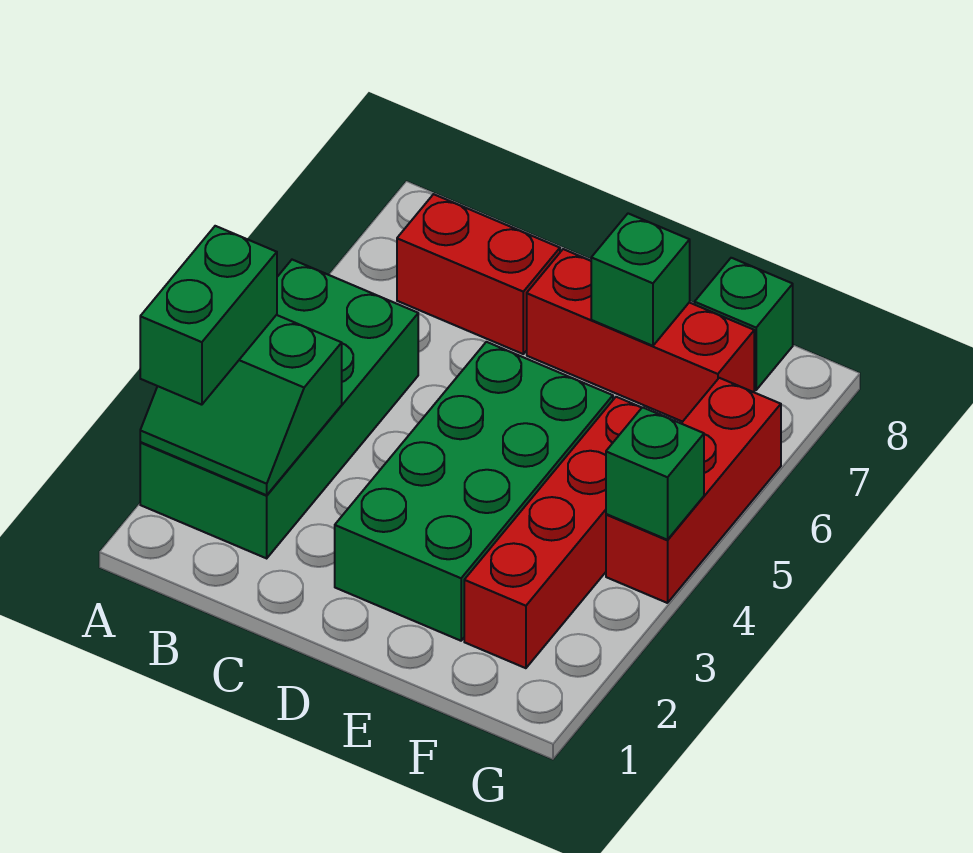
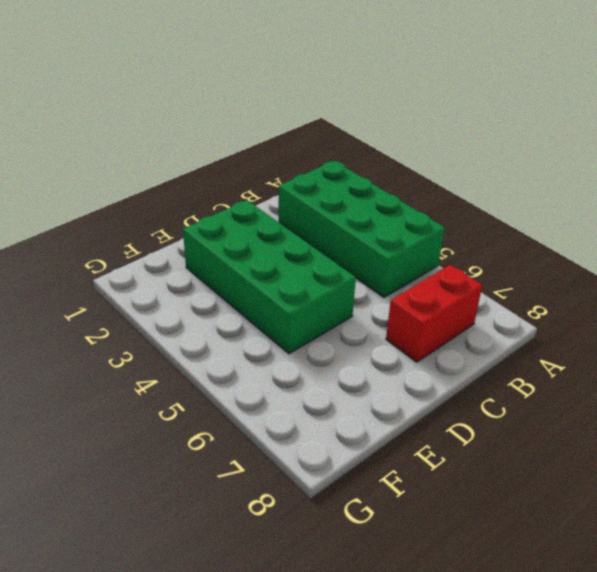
none -> red brick D7:F7 level 1
none -> red brick F2:F5 level 1

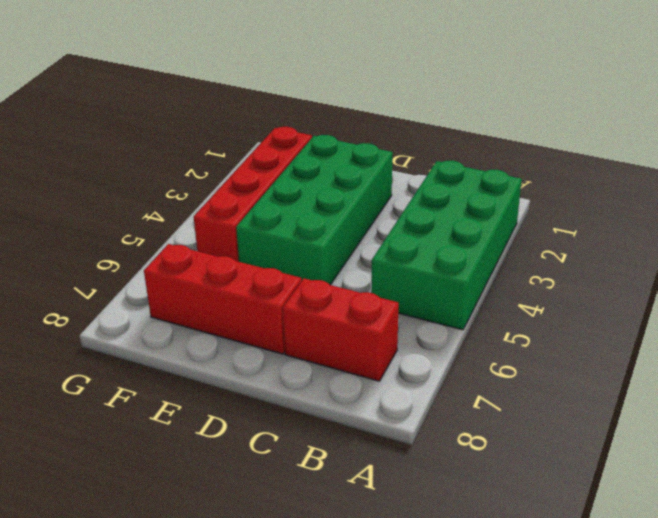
none -> green brick F8 level 1
none -> red brick G4:G6 level 1

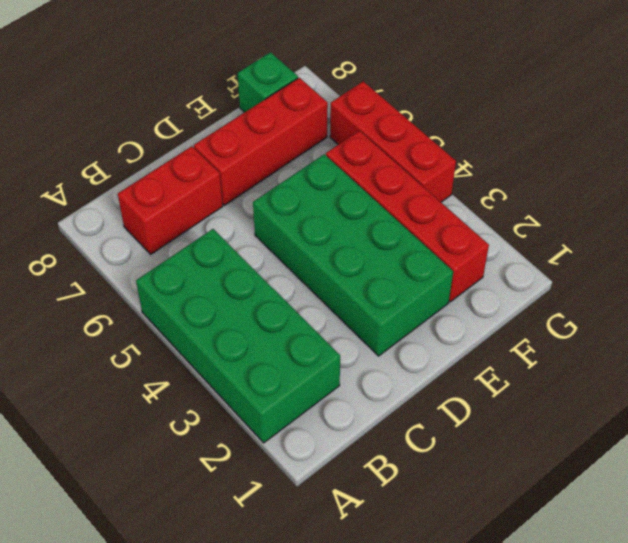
none -> green slope A2:B3 level 2 top 3
none -> green brick E7 level 2

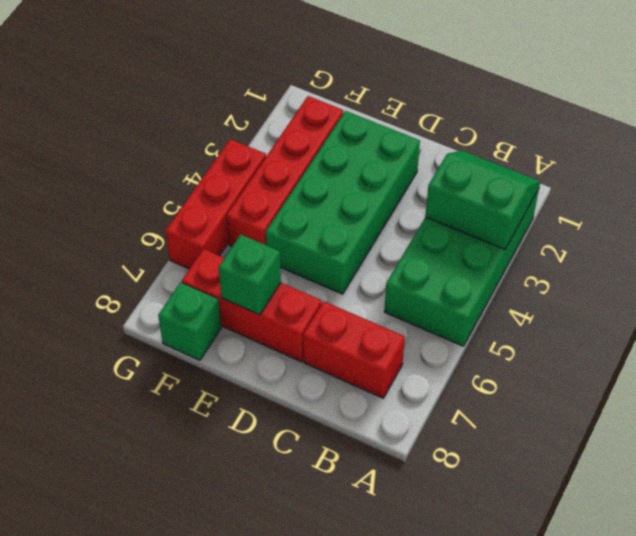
none -> green brick G4 level 2
none -> green brick A2:A3 level 3

